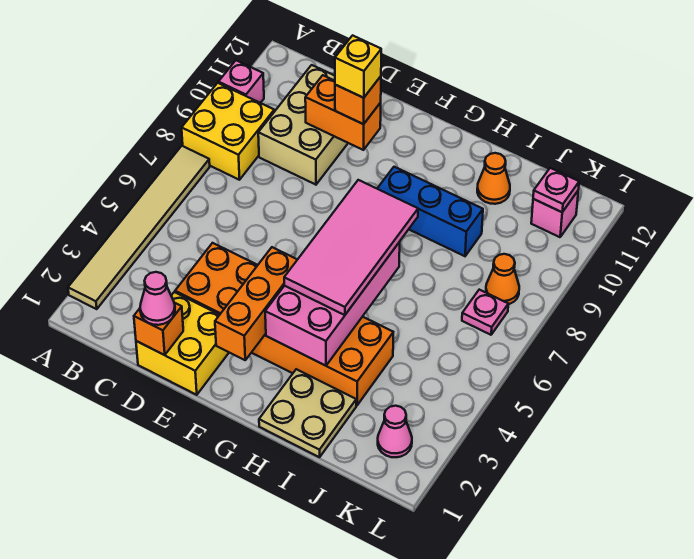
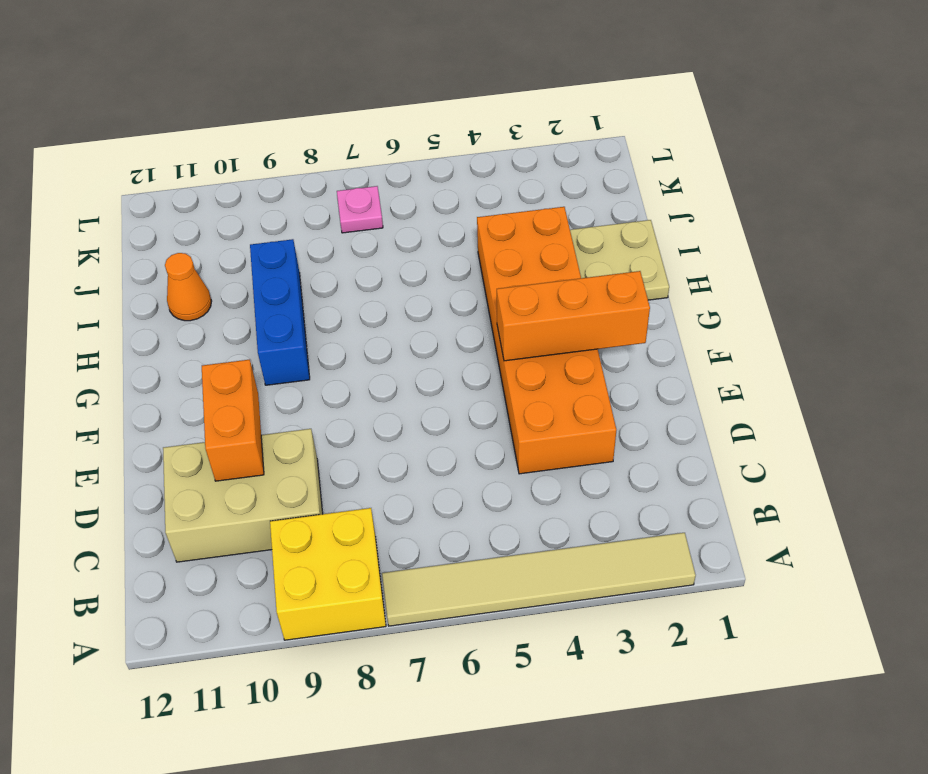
none -> pink brick A10 level 1
none -> yellow brick D1:E2 level 1
none -> pink cone K2 level 1

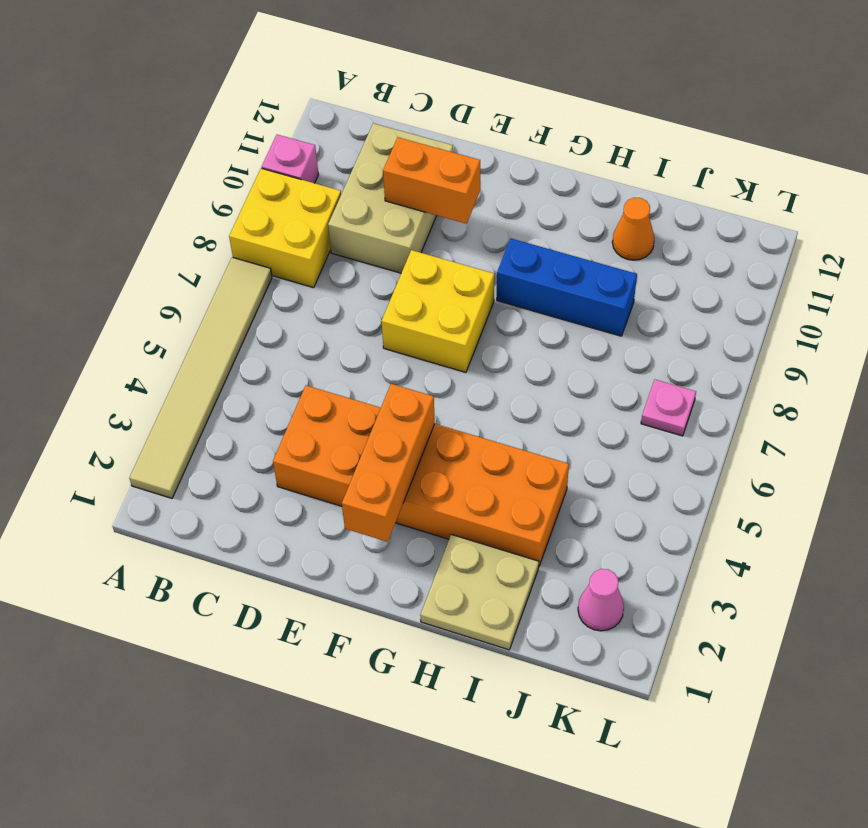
yellow brick E7:F8 level 1 -> yellow brick D1:E2 level 1
none -> orange cone K8 level 1
none -> pink brick K11 level 1
none -> orange brick D1 level 2

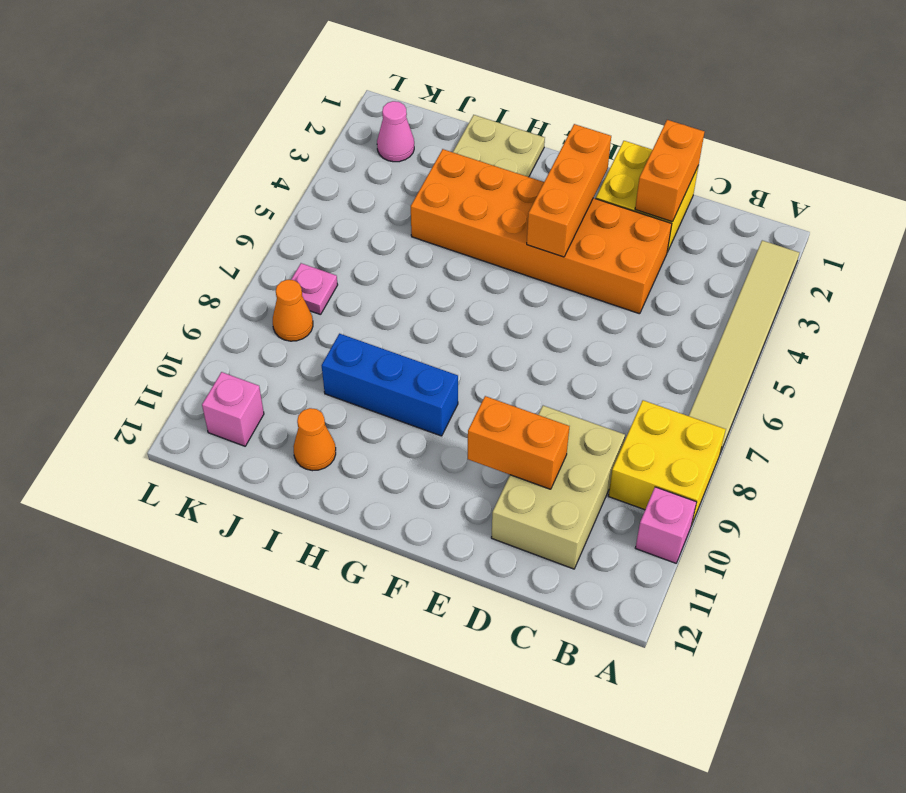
orange brick D1:D2 level 2 -> orange brick D1 level 2
none -> pink brick G3:H6 level 2
none -> pink plate K11 level 2
none -> pink cone D1 level 3

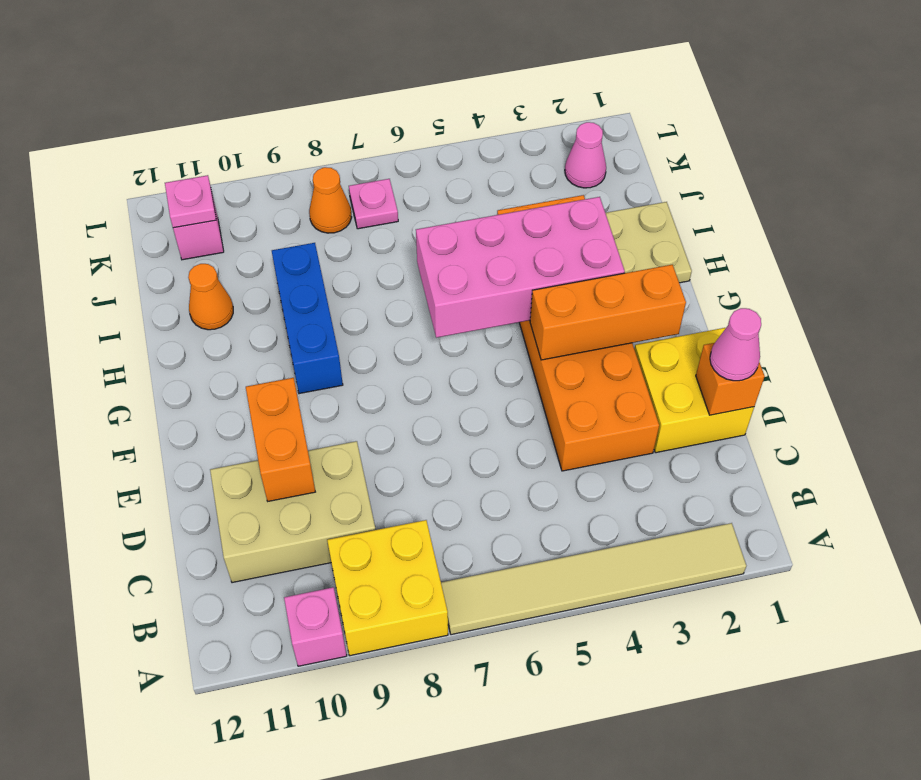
none -> orange brick E10 level 3
none -> pink tile G4:H7 level 3
none -> yellow brick E10 level 4

